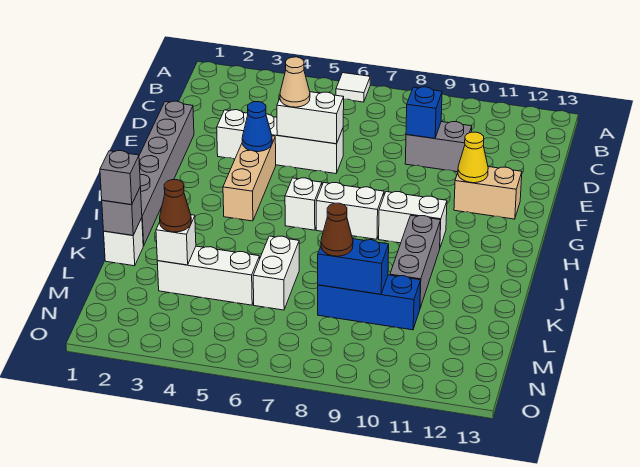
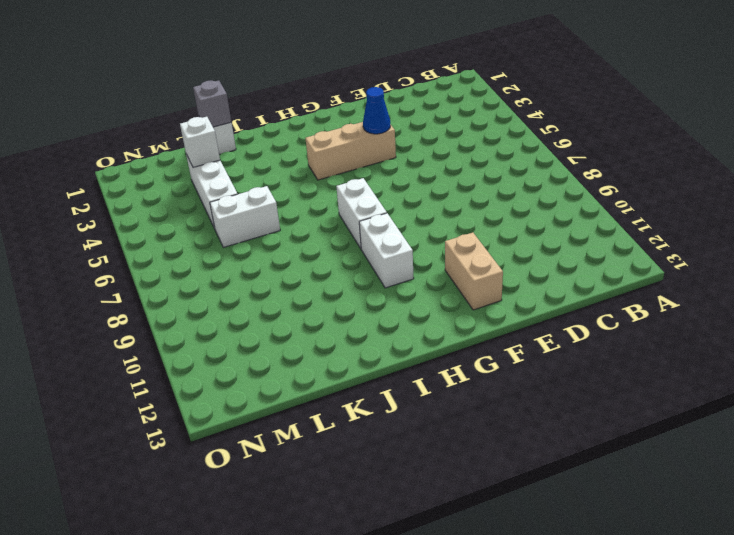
none -> white tile A6 level 1
none -> grey brick D9:D10 level 1
none -> grey brick E1:J1 level 1

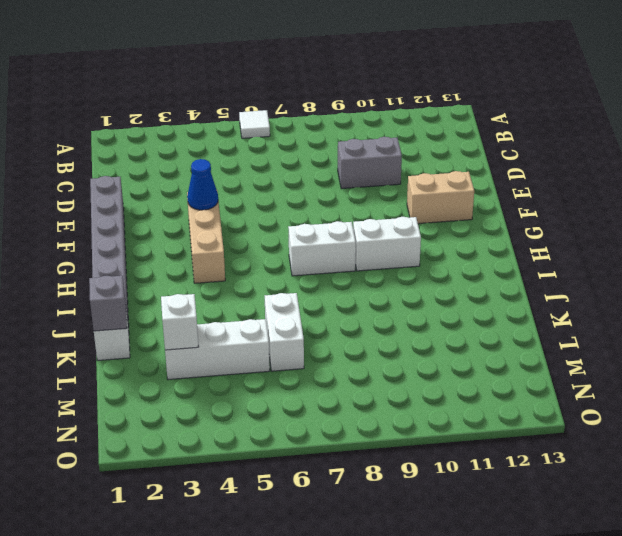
none -> white brick E3:E6 level 1
none -> white brick H6 level 1
none -> grey brick I10:K10 level 1

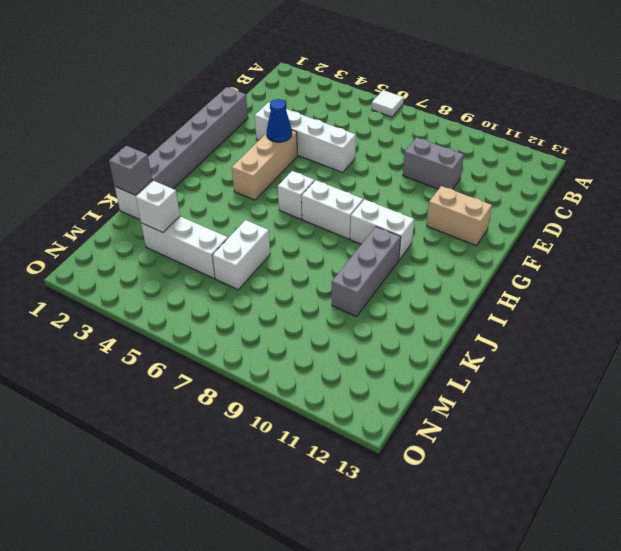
none -> blue brick L8:L10 level 1
none -> blue brick D9 level 2
none -> white brick E5:E6 level 2

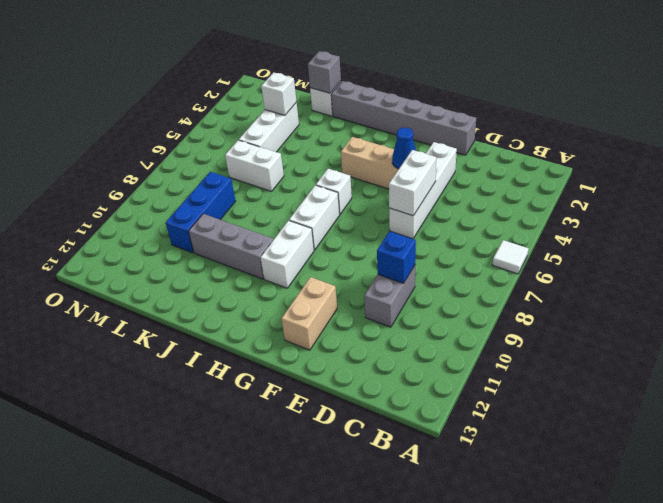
none -> yellow cone F11 level 2
none -> blue brick L8:L9 level 2
none -> tan cone E5 level 3

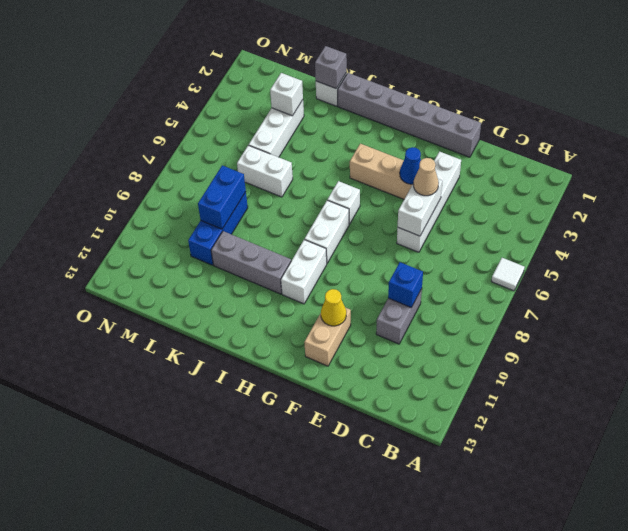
none -> grey brick K1 level 3
none -> brown cone L3 level 3
none -> brown cone L8 level 3

